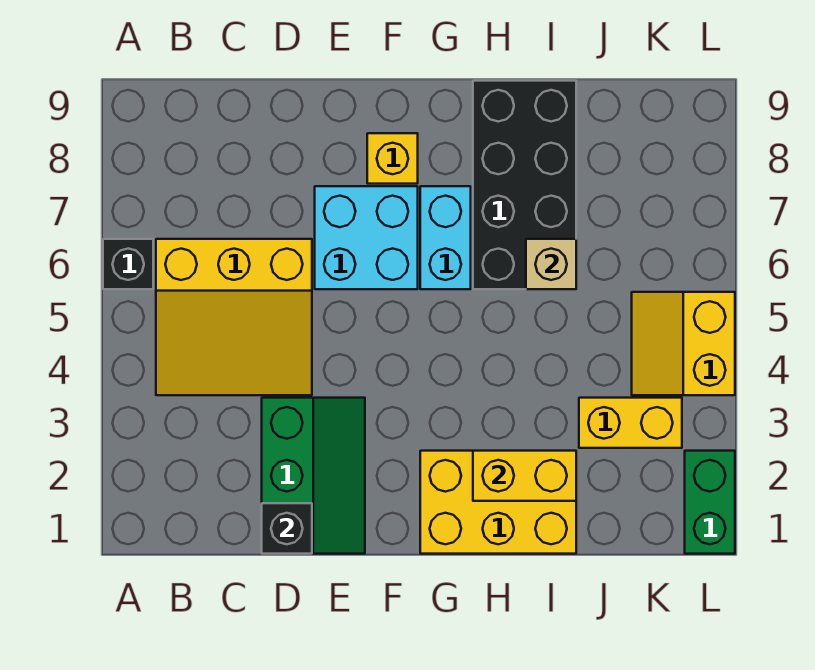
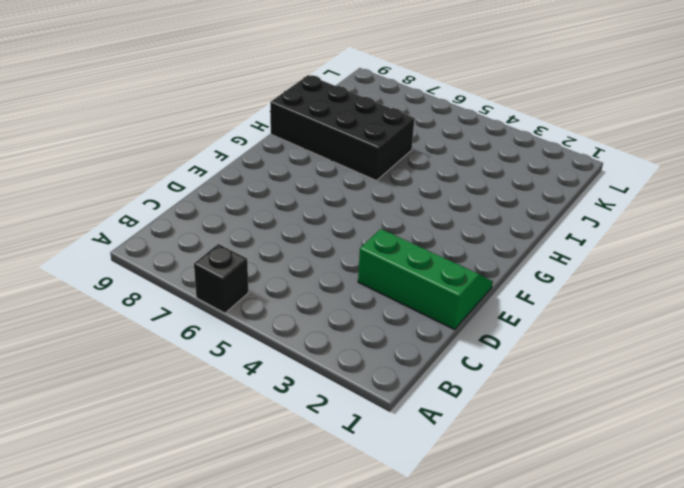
none -> yellow slope B4:D6 level 1 top 6
none -> cyan brick E6:F7 level 1
none -> yellow brick F8 level 1

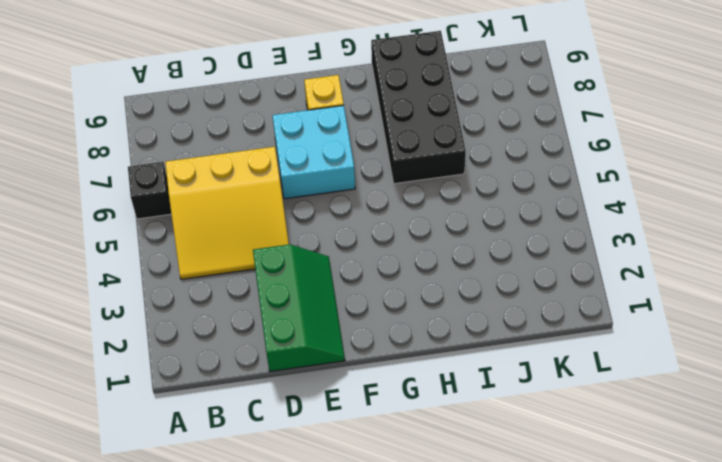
none -> yellow brick G1:I2 level 1
none -> cyan brick G6:G7 level 1
none -> yellow brick J3:K3 level 1

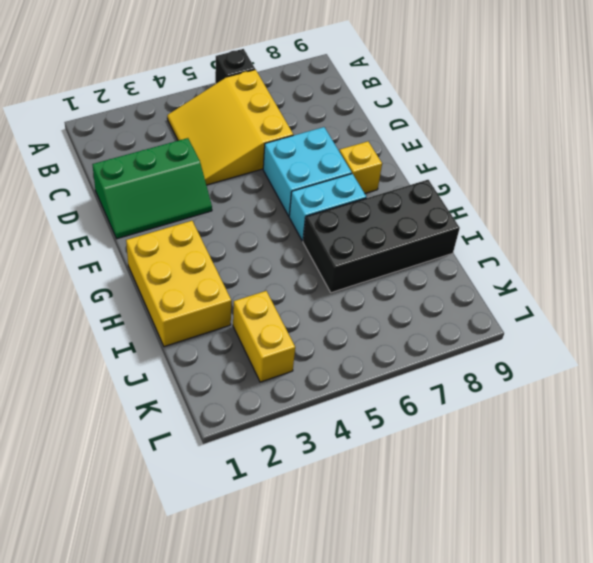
none -> yellow slope K4:L5 level 1 top L
none -> green brick L1:L2 level 1
none -> black brick D1 level 2

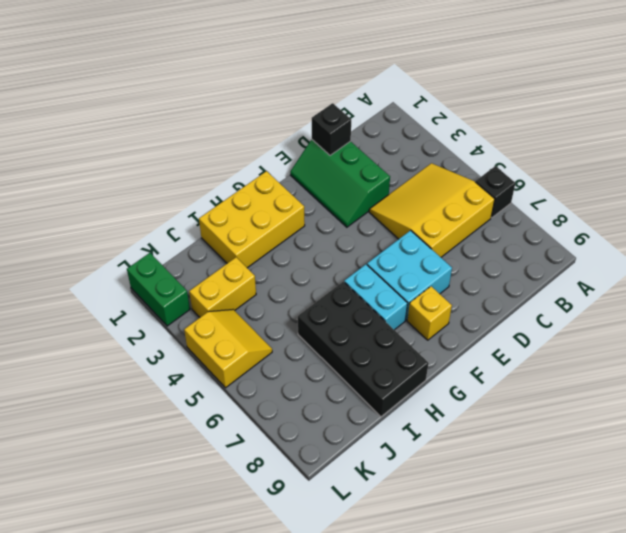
none -> yellow brick H2:I2 level 2
none -> tan brick I6 level 2

